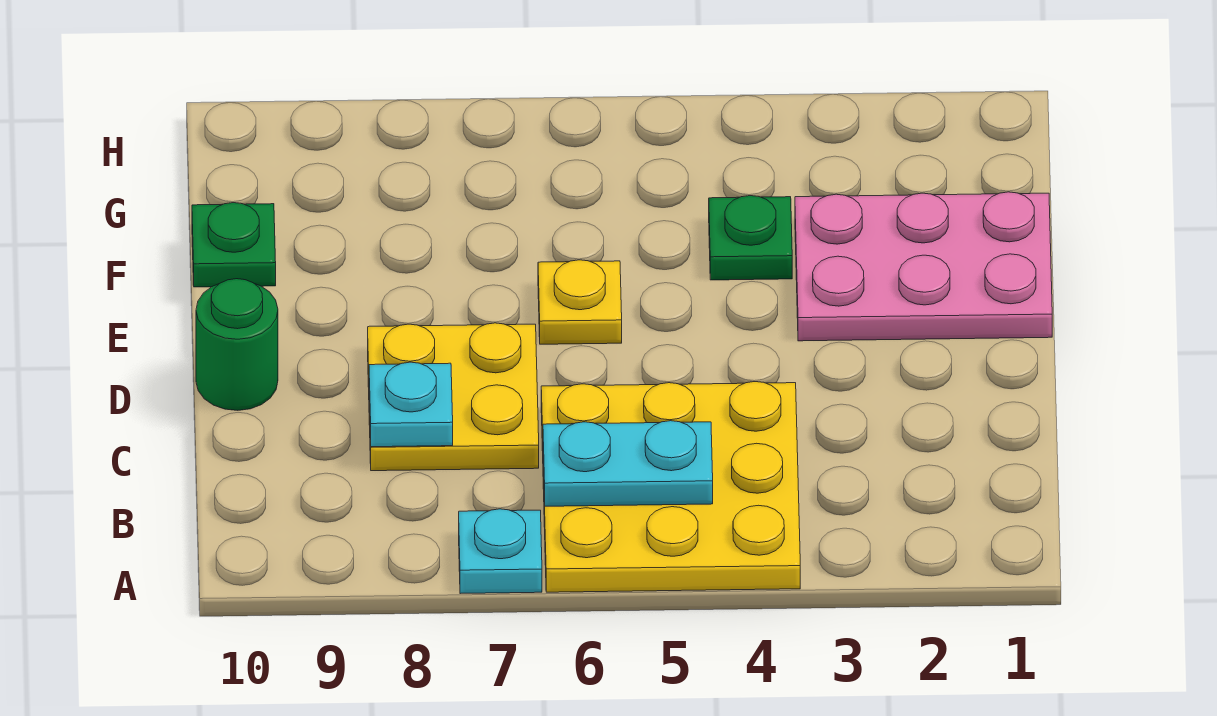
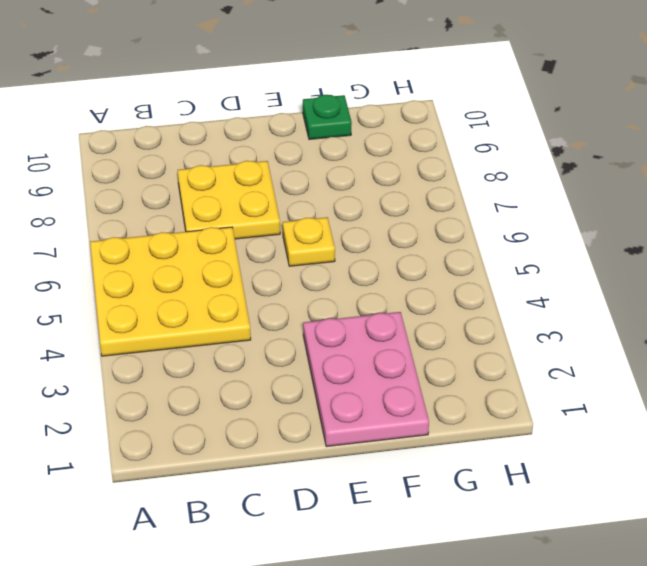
none -> cyan plate A7 level 1
none -> green round brick D10 level 1

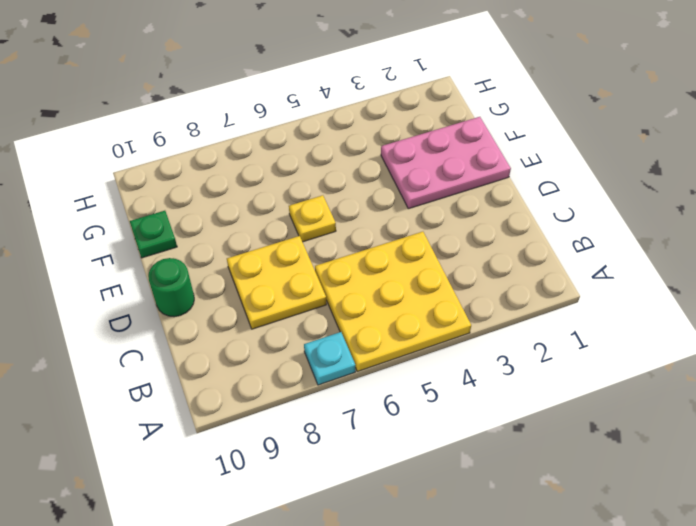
none -> green plate F4 level 1
none -> cyan plate B5:B6 level 2

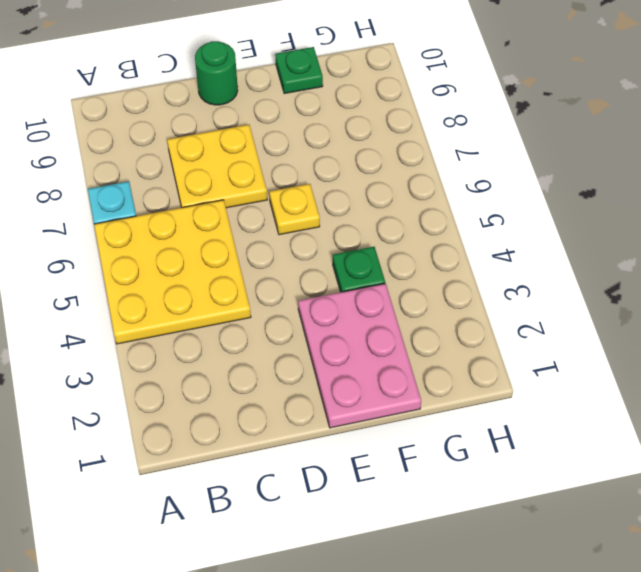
none -> cyan plate B5:B6 level 2
none -> cyan plate C8 level 2

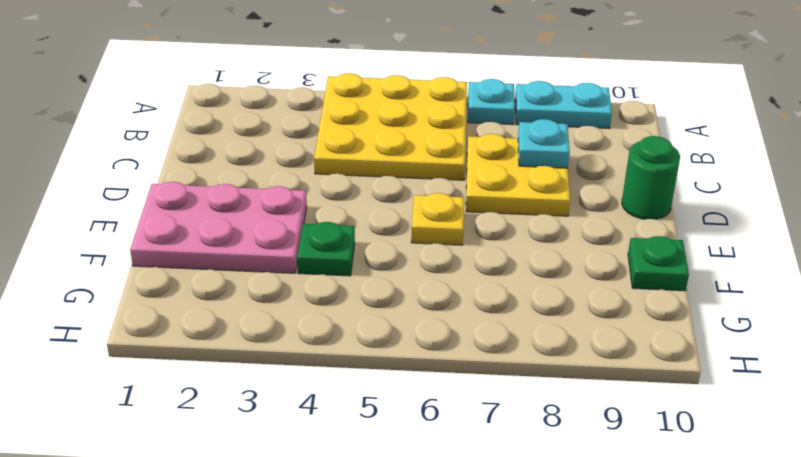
cyan plate A8:A9 level 1 -> cyan plate B5:B6 level 2

